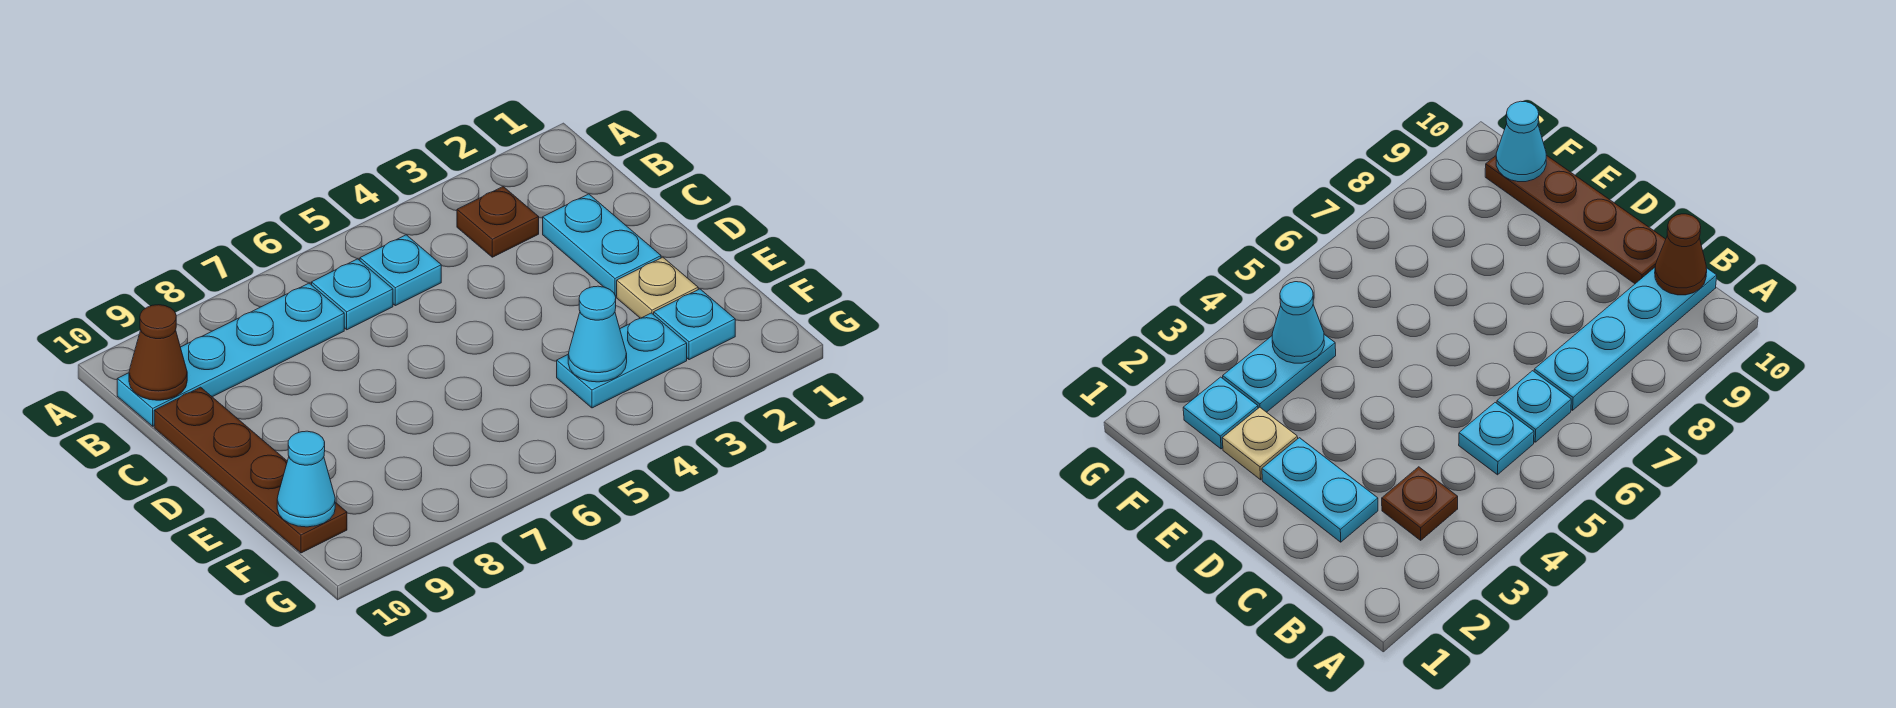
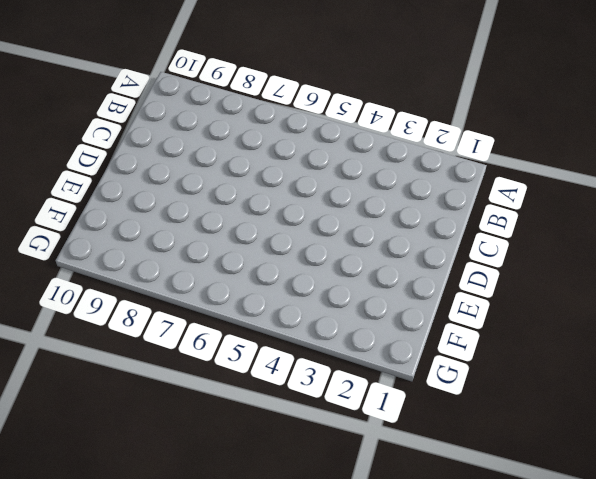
none -> brown plate B3 level 1
none -> cyan plate B5 level 1
none -> cyan plate B6 level 1

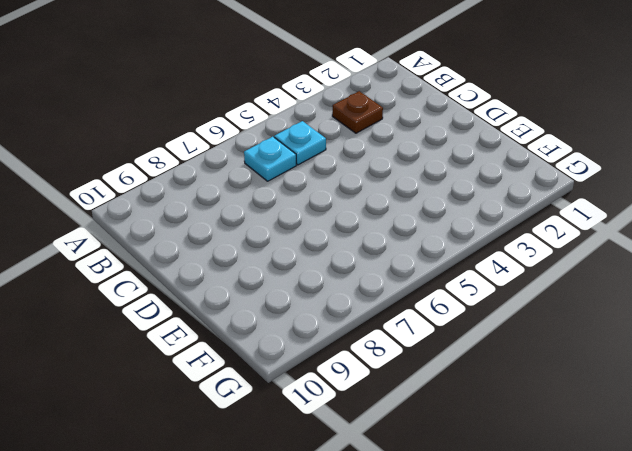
none -> cyan plate B7:B10 level 1
none -> cyan plate C2:D2 level 1
none -> brown plate C10:F10 level 1

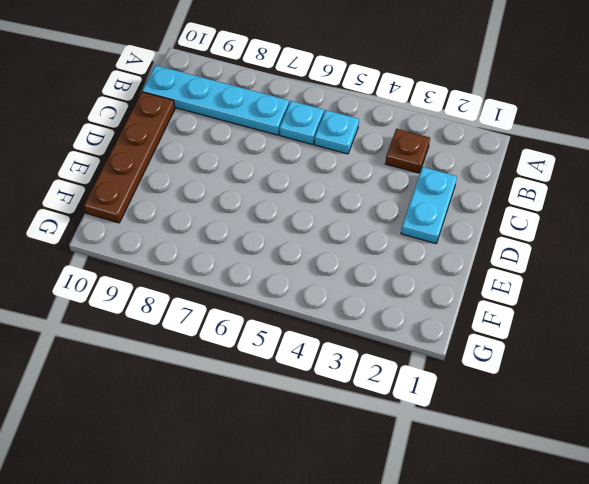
none -> tan plate E2 level 1
none -> cyan plate F2 level 1
none -> cyan plate F3:F4 level 1

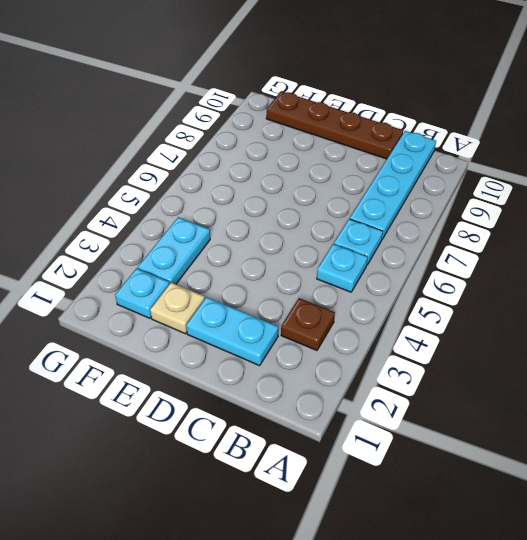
none -> brown cone B10 level 2
none -> cyan cone F4 level 2
none -> cyan cone F10 level 2

